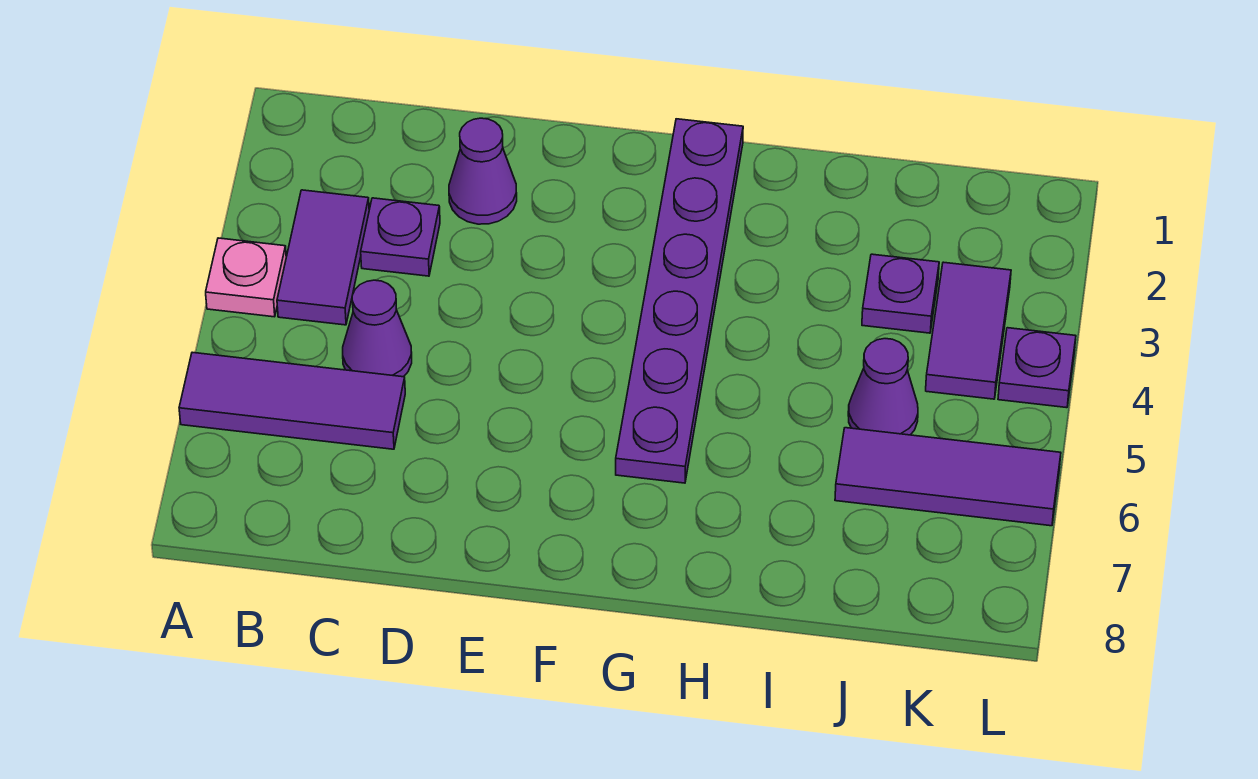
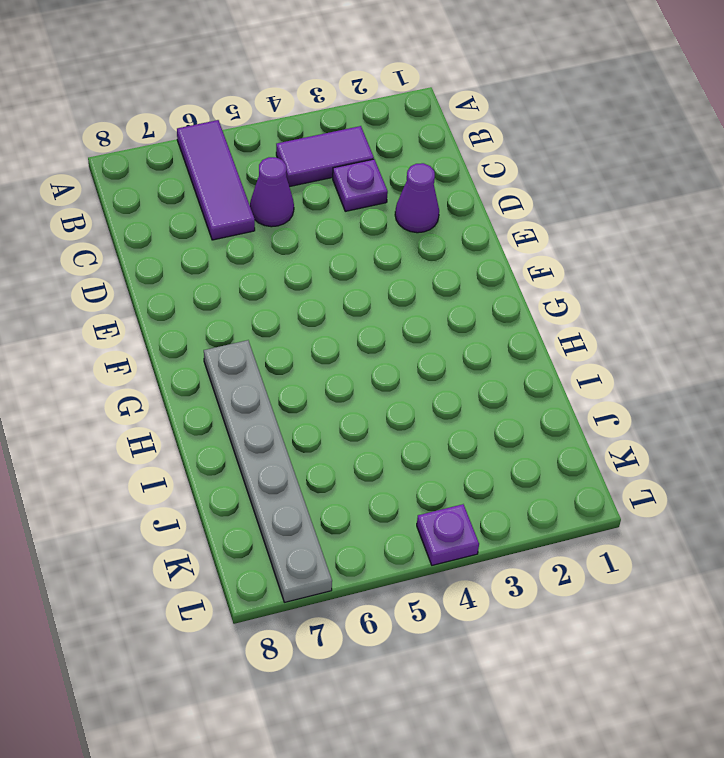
grey plate G7:L7 level 1 -> none
none -> pink plate A4 level 1
none -> purple plate G1:G6 level 1
none -> purple plate J3 level 1

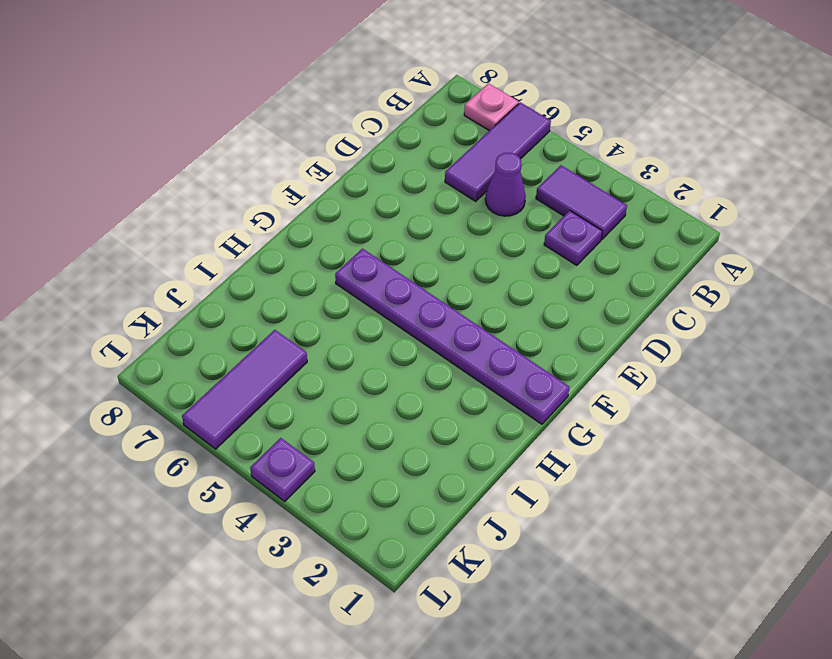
pink plate A7 level 1 -> pink plate A4 level 1
none -> purple cone D2 level 1
none -> purple plate J3 level 1
none -> purple cone J5 level 1

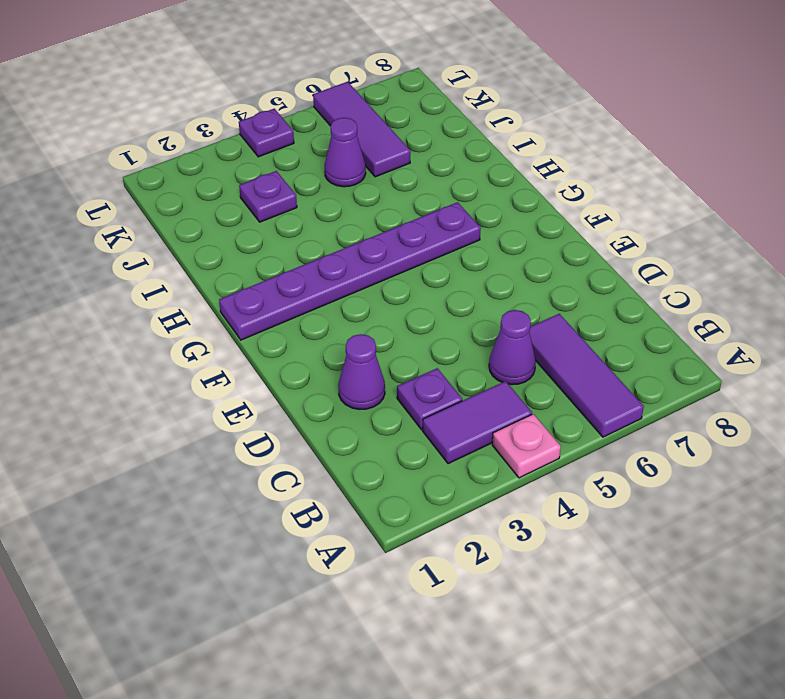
none -> purple tile K3:K4 level 1

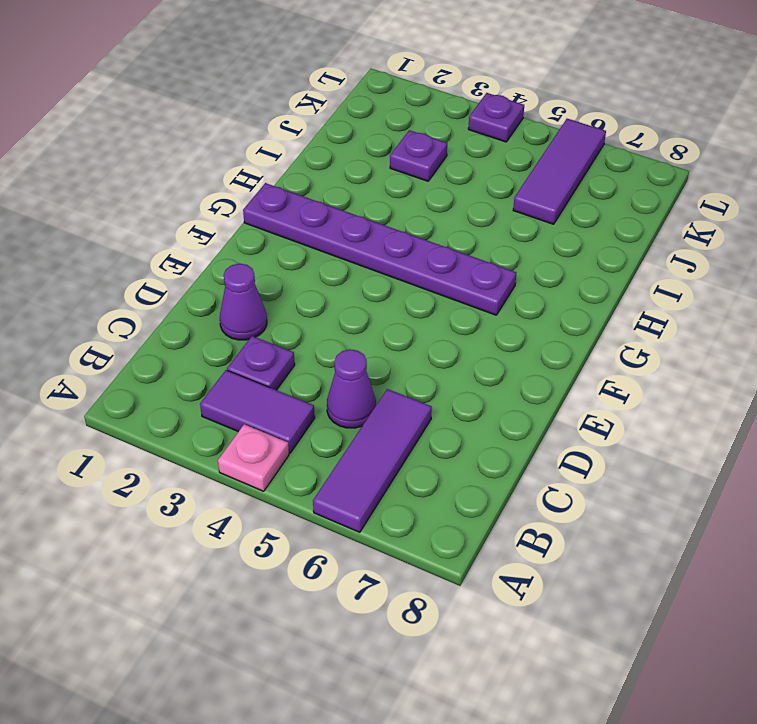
none -> purple cone J5 level 1
none -> purple tile K3:K4 level 1

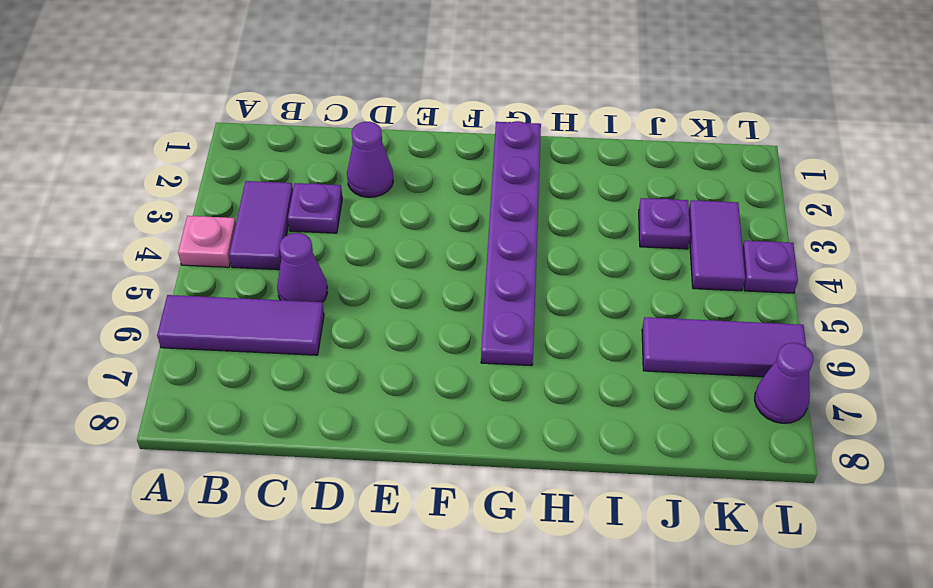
purple cone L7 level 1 -> purple cone J5 level 1

